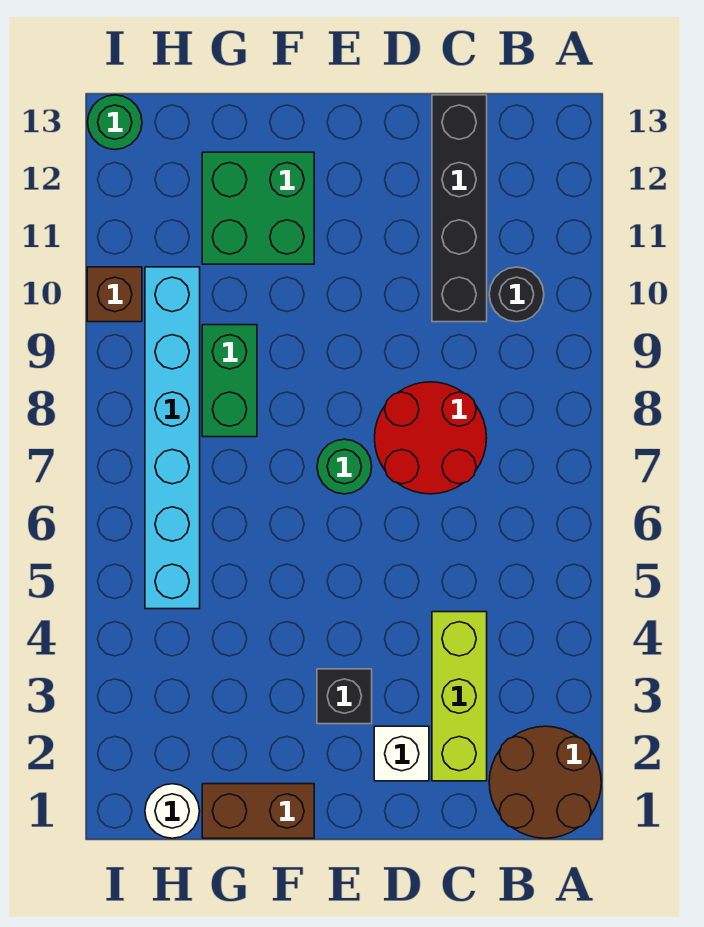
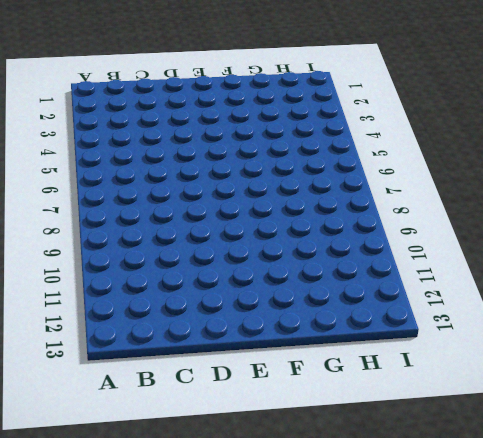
none -> brown round brick A1:B2 level 1
none -> black round brick B10 level 1
none -> lime brick C2:C4 level 1

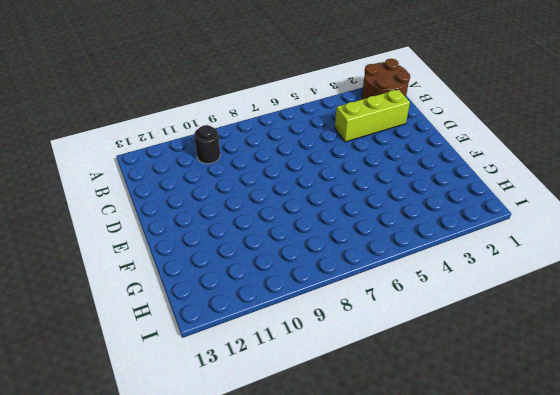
none -> red round brick C7:D8 level 1
none -> black brick C10:C13 level 1
none -> white brick D2 level 1

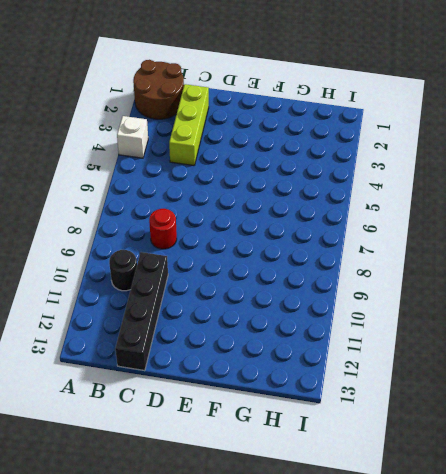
white brick A4 level 1 -> white brick D2 level 1
red round brick C8 level 1 -> red round brick C7:D8 level 1
none -> black brick E3 level 1
none -> green round brick E7 level 1
none -> brown brick F1:G1 level 1

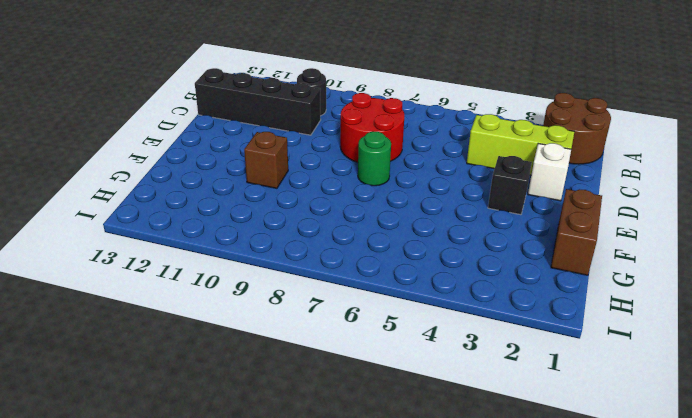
brown brick F10 level 1 -> brown brick I10 level 1
none -> green brick F11:G12 level 1
none -> green brick G8:G9 level 1
none -> white round brick H1 level 1

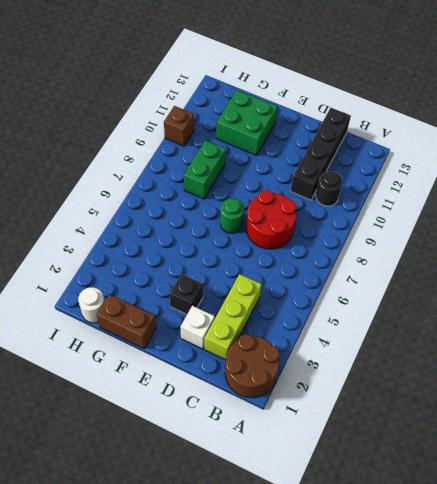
none -> cyan brick H5:H10 level 1
none -> green round brick I13 level 1

